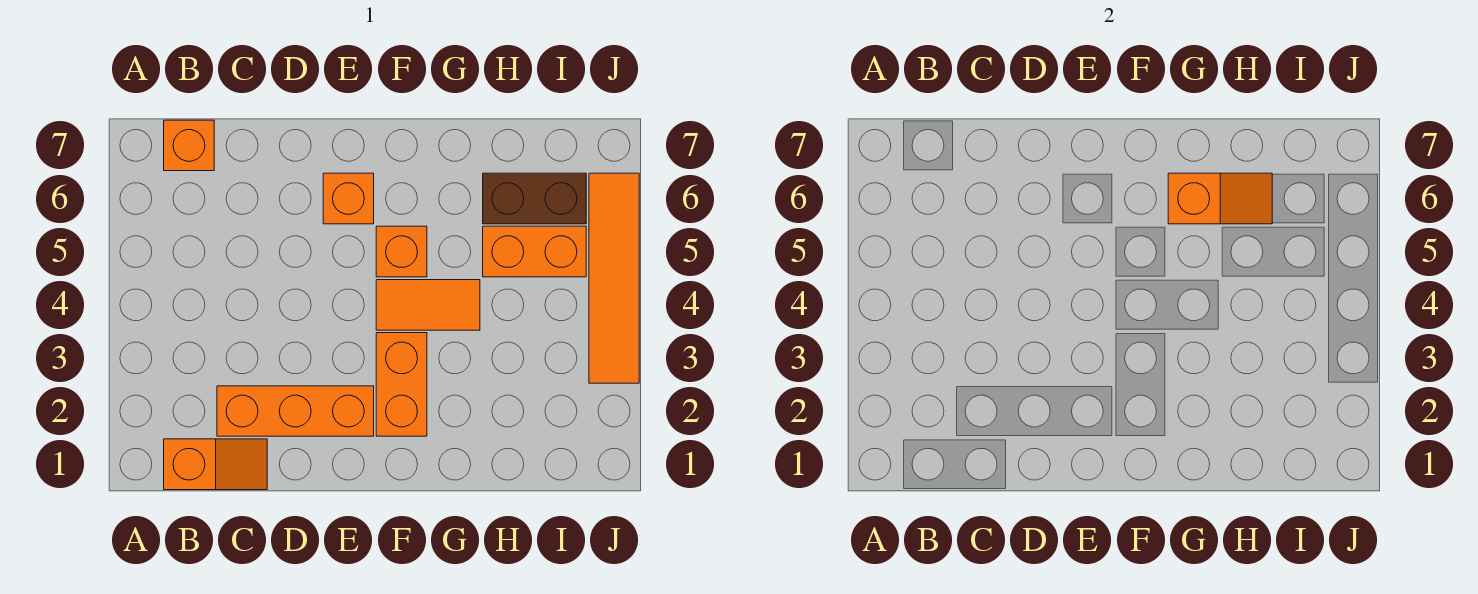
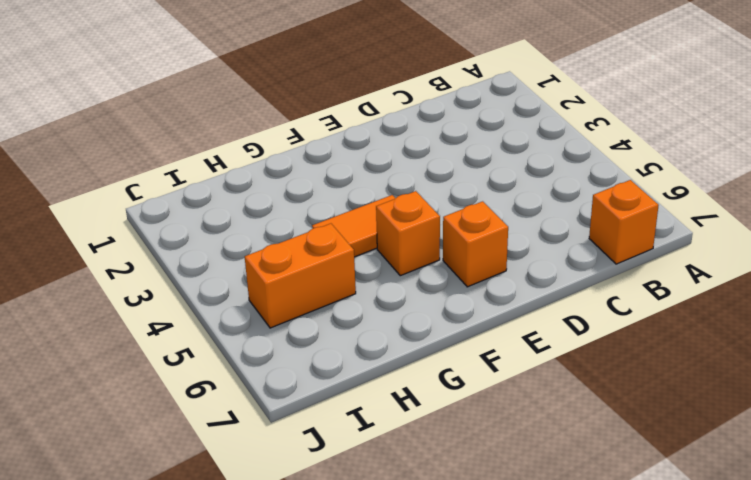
none -> orange slope B1:C1 level 1 top B
none -> orange brick C2:E2 level 1

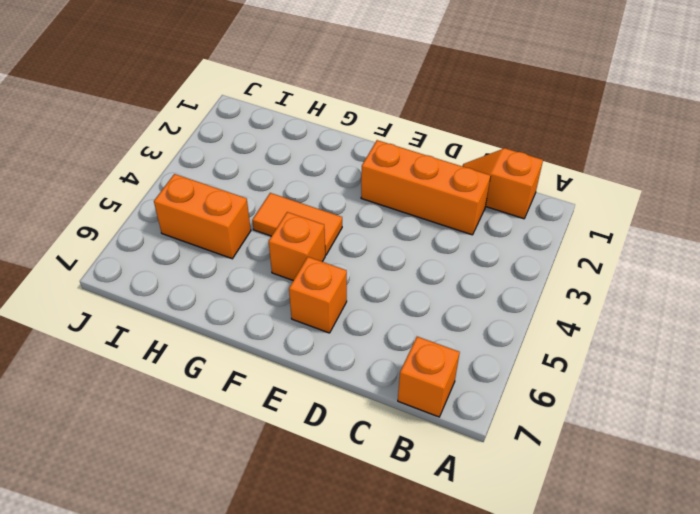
none -> orange brick F2:F3 level 1
none -> brown brick H6:I6 level 1

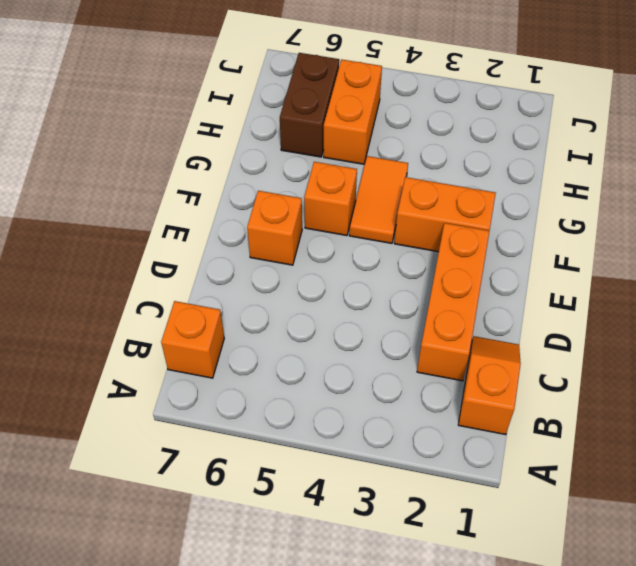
none -> orange tile J3:J6 level 1
none -> orange slope G6:H6 level 2 top G

